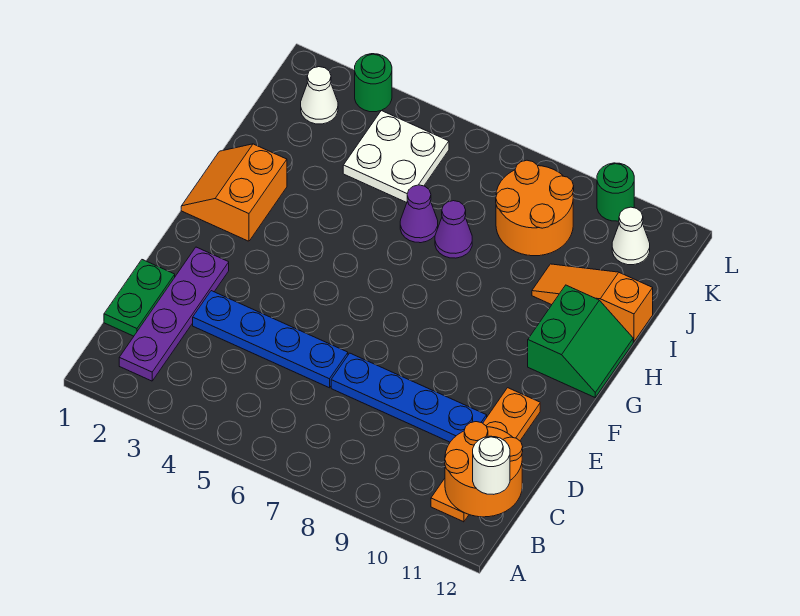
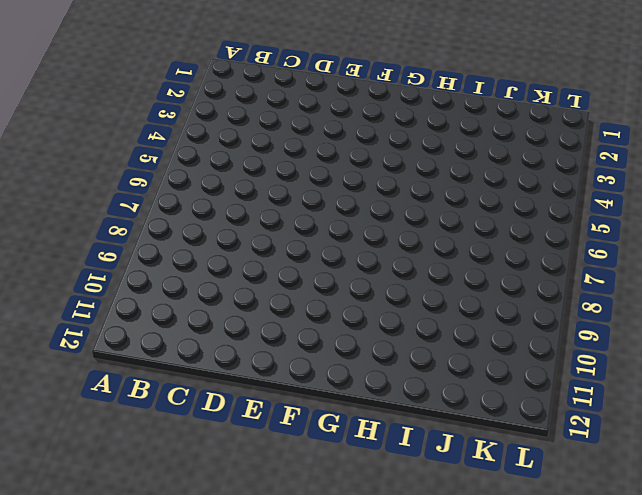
none -> purple plate B2:E2 level 1
none -> orange plate B11:E11 level 1
none -> green plate C1:D1 level 1

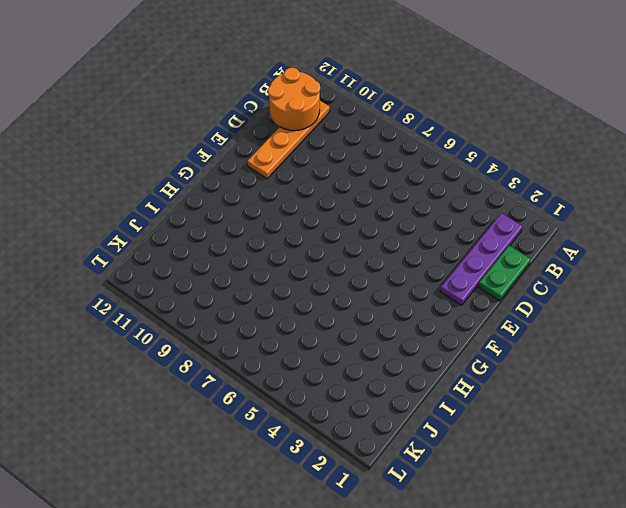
none -> blue plate D3:D6 level 1
none -> blue plate D7:D10 level 1
none -> orange slope G1:H2 level 1 top 2

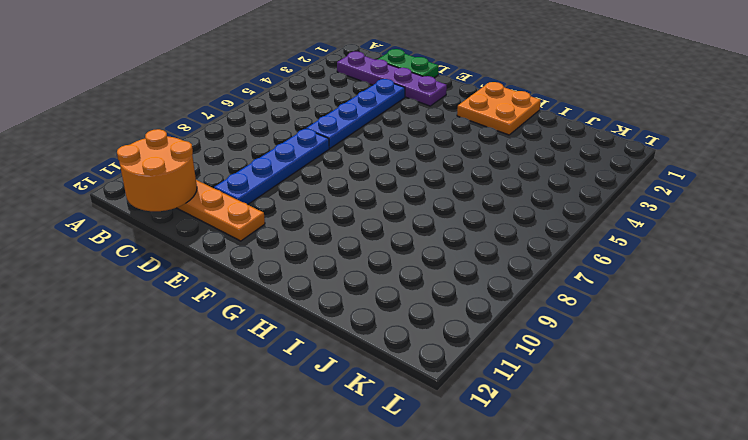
orange plate G1:H2 level 1 -> orange slope G1:H2 level 1 top 2
none -> green slope G11:H12 level 1 top 11
none -> purple cone I6 level 1
none -> purple cone I7 level 1

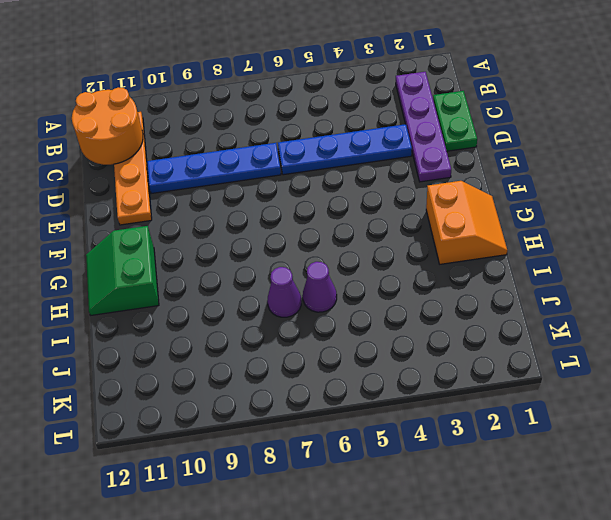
none -> orange slope I10:I12 level 1 top 12
none -> white plate J4:K5 level 1
none -> orange round brick J8:K9 level 1

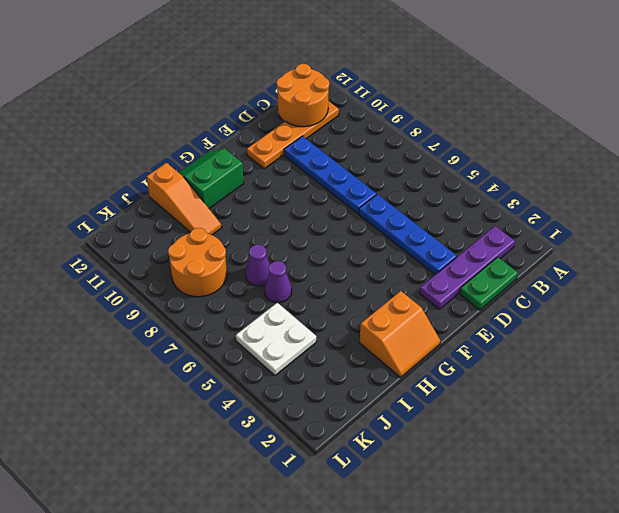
none -> white cone K2 level 1
none -> white cone K11 level 1
none -> green round brick L3 level 1

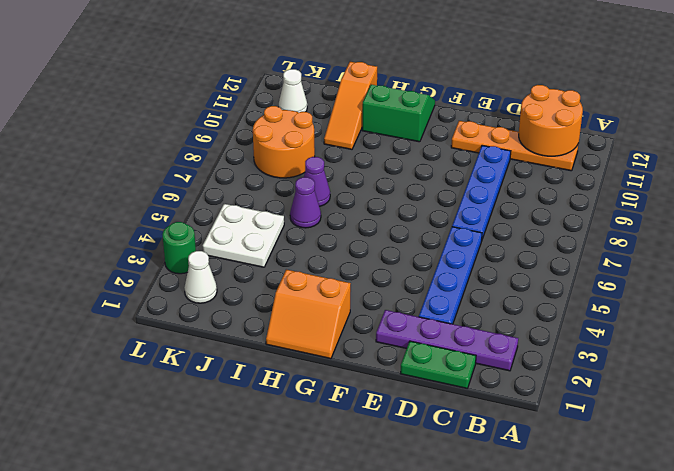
none -> green round brick L10 level 1
none -> white round brick B12 level 3

